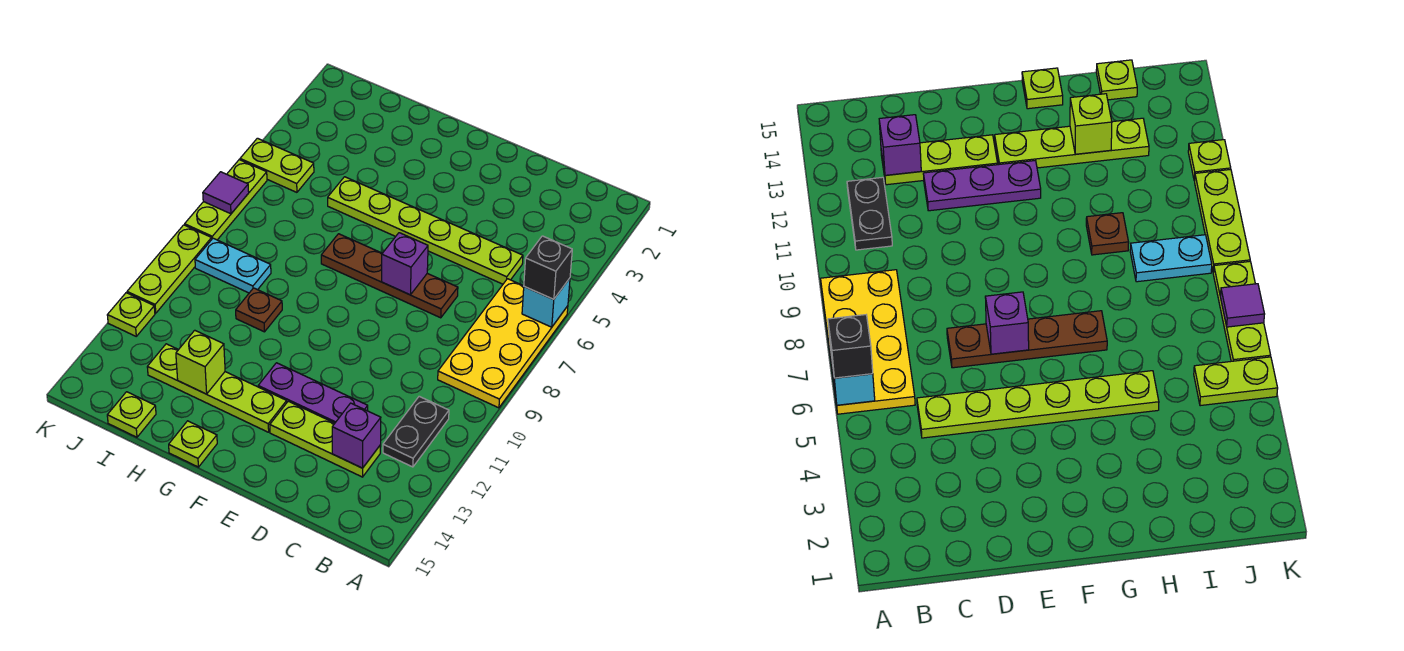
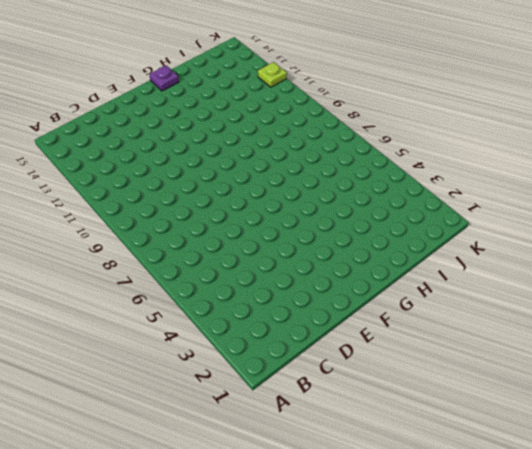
purple plate G15 level 1 -> lime plate G15 level 1
none -> yellow plate A6:B9 level 1
none -> black plate B11:B12 level 1
none -> lime plate C5:H5 level 1

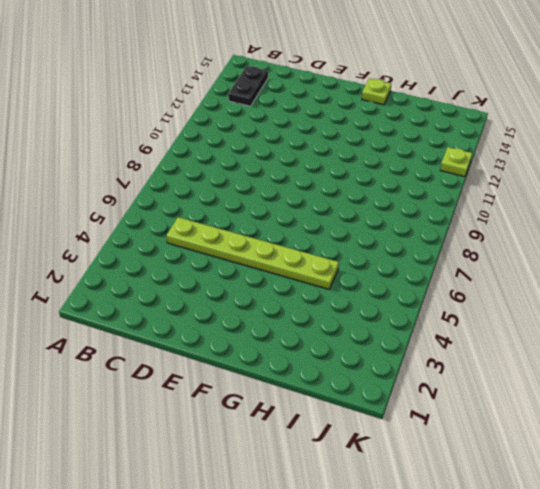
black plate B13:B14 level 1 -> black plate B11:B12 level 1
none -> yellow plate A6:B9 level 1
none -> lime plate C13:E13 level 1
none -> brown plate D7:G7 level 1

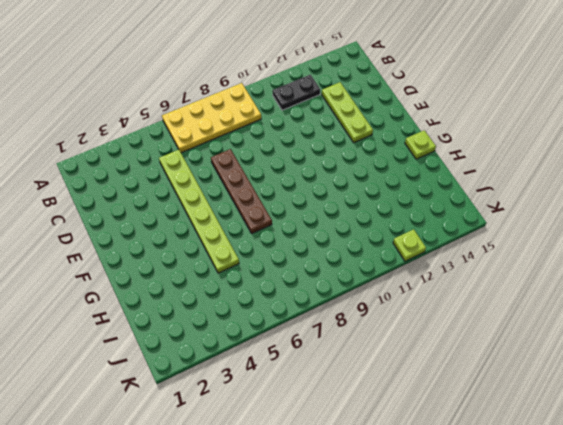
none -> purple plate D12:F12 level 1
none -> lime plate F13:I13 level 1
none -> brown plate H10 level 1

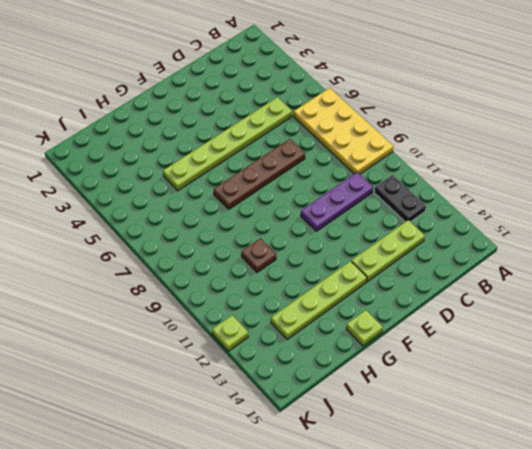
purple plate C10:E10 level 1 -> purple plate D12:F12 level 1
none -> cyan plate I9:J9 level 1
none -> lime plate I15 level 1
none -> lime plate J5:K5 level 1

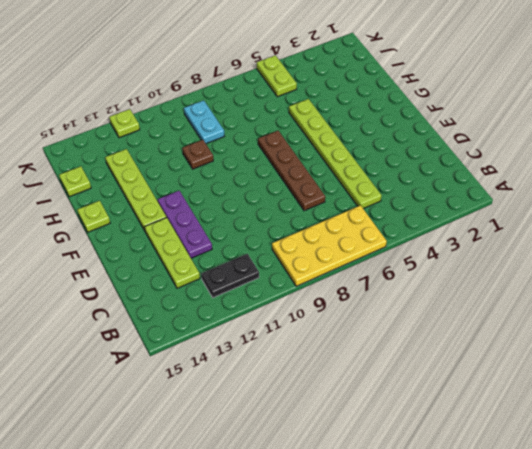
none -> lime plate K6:K8 level 1
none -> lime plate K9:K11 level 1
none -> cyan brick A6 level 2

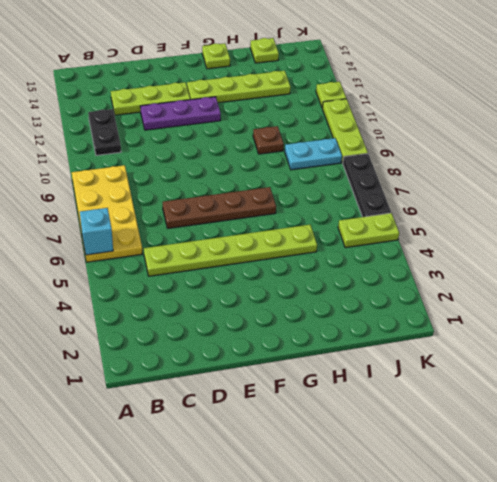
black plate K6:K8 level 1 -> lime plate K6:K8 level 1
none -> purple brick C13 level 2
none -> purple brick E7 level 2
none -> lime brick H13 level 2

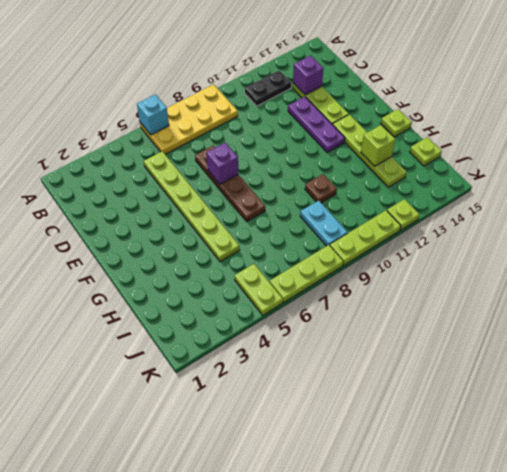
none -> purple tile K7 level 2
none -> black brick A6 level 3

